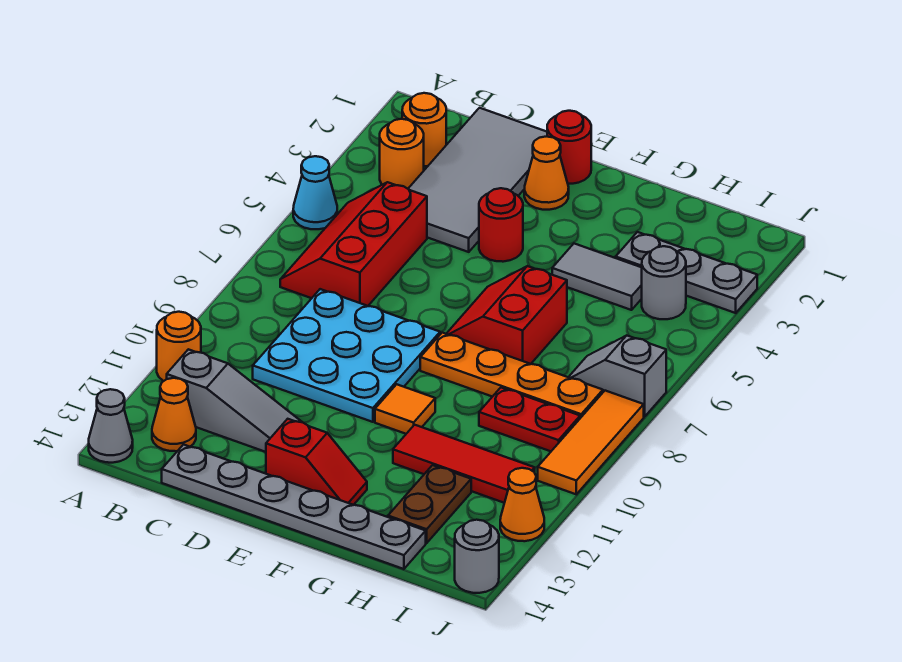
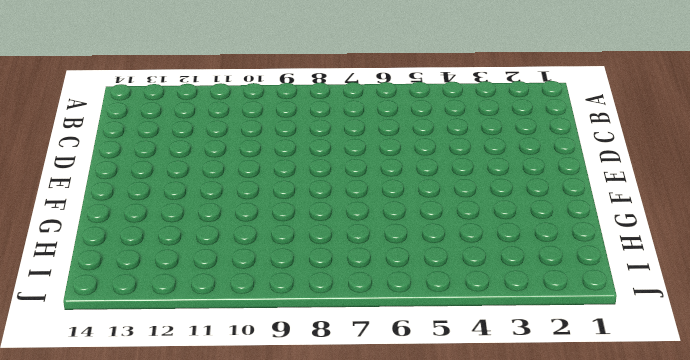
none -> cyan cone A5 level 1
none -> orange round brick A11 level 1
none -> grey cone A14 level 1

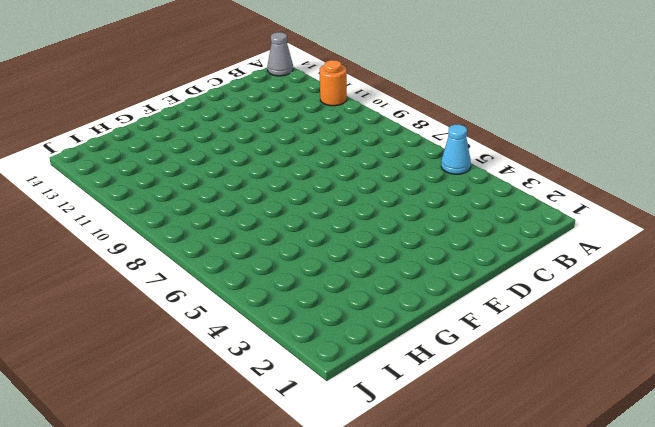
none -> orange round brick B2 level 1
none -> orange round brick B3 level 1
none -> red slope B5:C7 level 1 top C

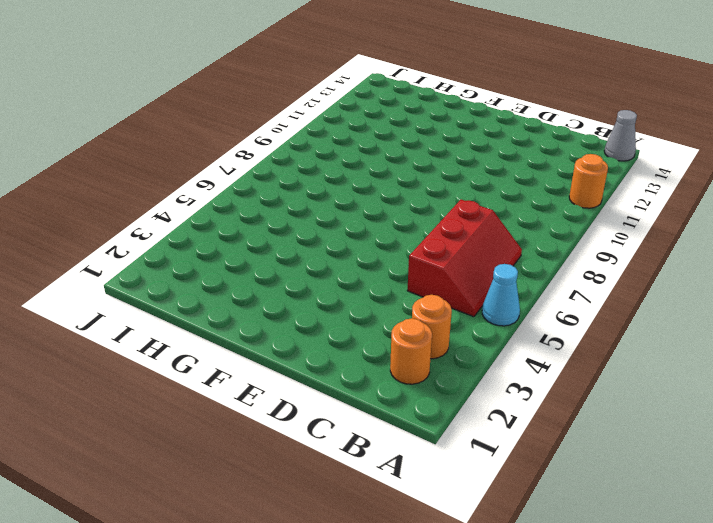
none -> grey slope B12:D12 level 1 top B
none -> orange cone B13 level 1
none -> grey tile C1:D4 level 1

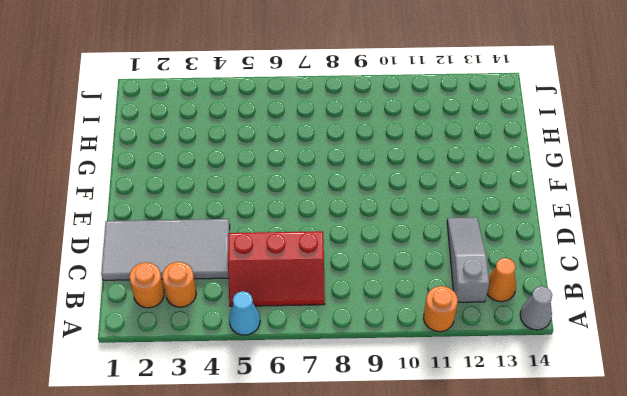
none -> cyan plate C8:E10 level 1
none -> grey plate C14:H14 level 1
none -> red round brick E1 level 1

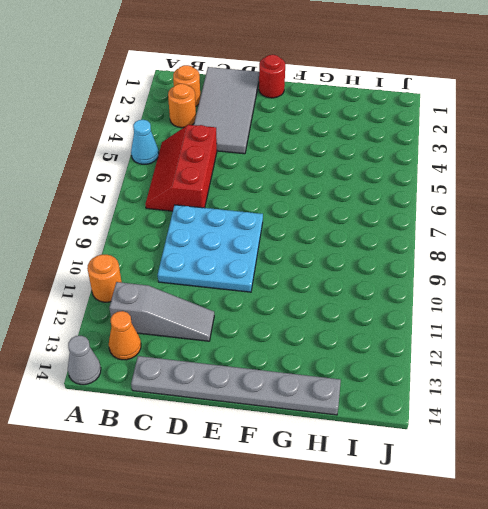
none -> orange cone E2 level 1
none -> red round brick E4 level 1
none -> red slope E13:F13 level 1 top E

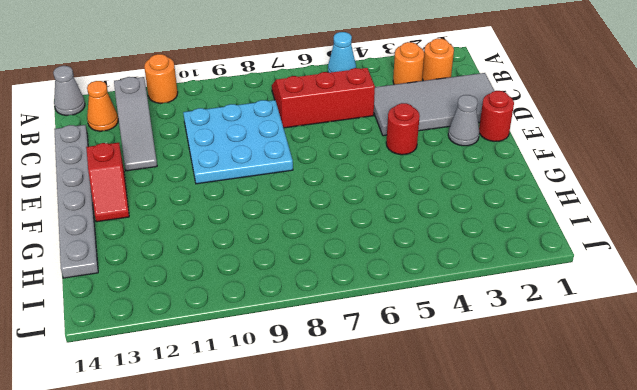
grey cone E2 level 1 -> orange cone E2 level 1
none -> red slope F6:G7 level 1 top G
none -> orange plate F8:I8 level 1
none -> orange tile F10 level 1

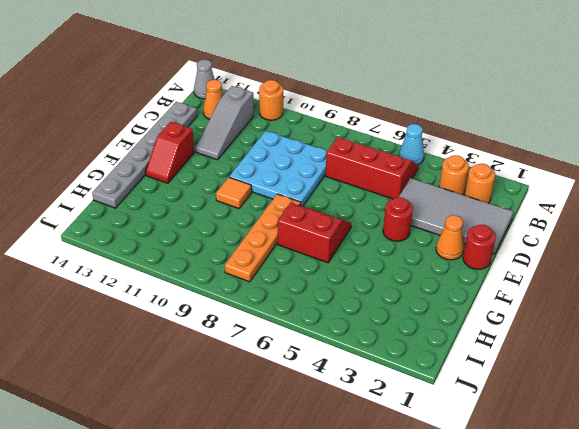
none -> grey tile G4:H4 level 1
none -> red tile G11:I11 level 1
none -> grey plate H3:J3 level 1

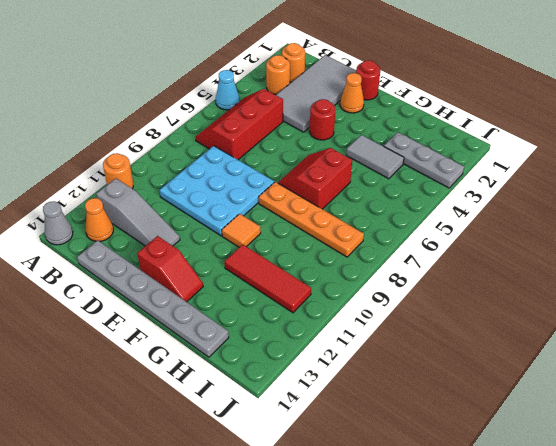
none -> red plate H9:I9 level 1
none -> brown plate H12:H13 level 1
none -> grey round brick I4 level 1

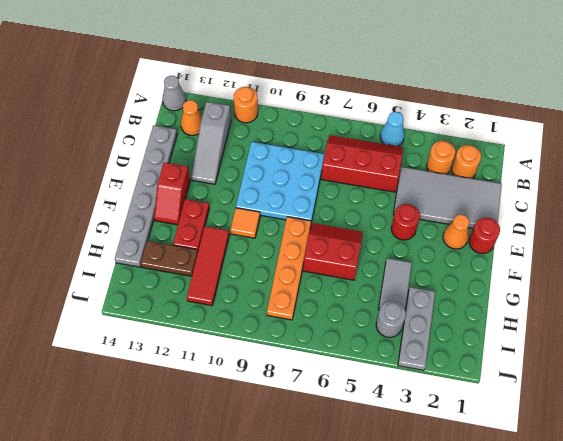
red plate F12:G12 level 1 -> red plate H9:I9 level 1
none -> grey slope I7:J7 level 1 top J
none -> orange tile J8:J10 level 1
none -> orange cone J12 level 1

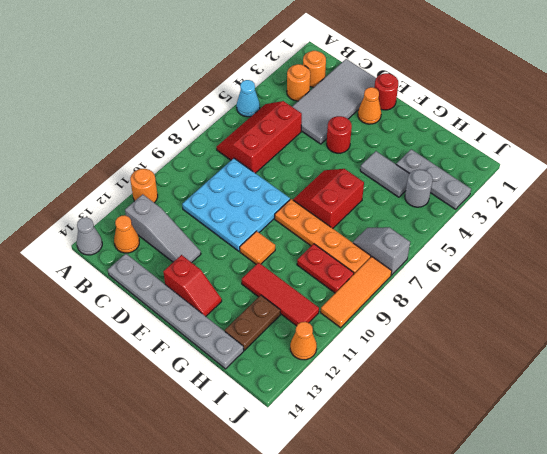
none -> grey round brick J14 level 1

